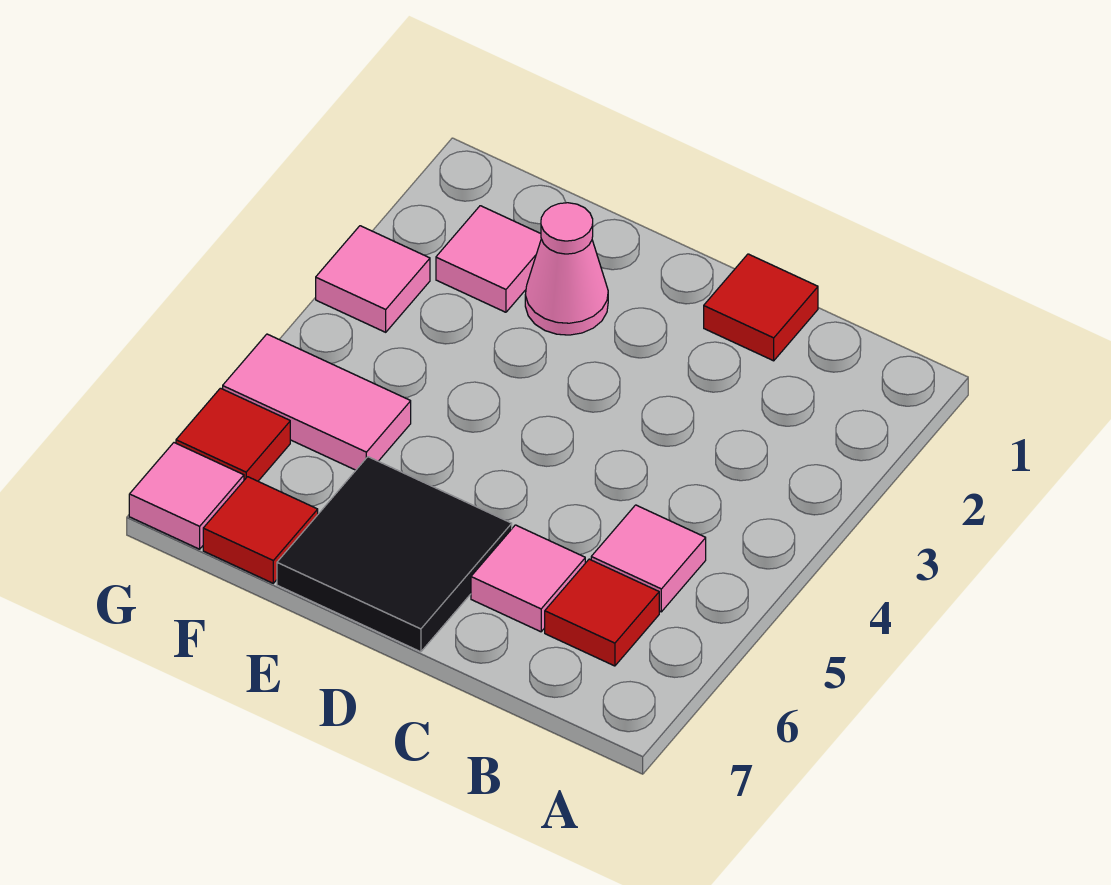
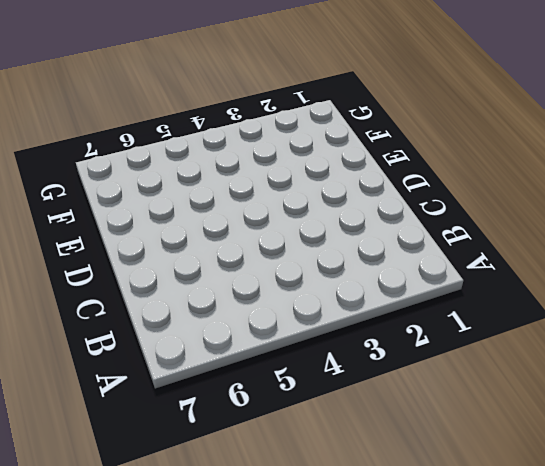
none -> pink tile B5 level 1
none -> red tile B6 level 1
none -> red tile C1 level 1

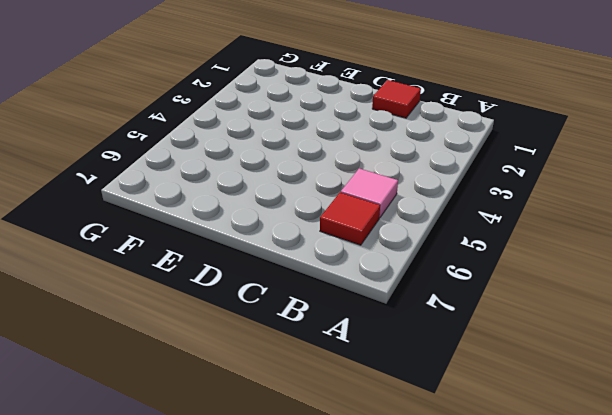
none -> pink tile C6 level 1
none -> black tile D6:E7 level 1
none -> pink cone E2 level 1

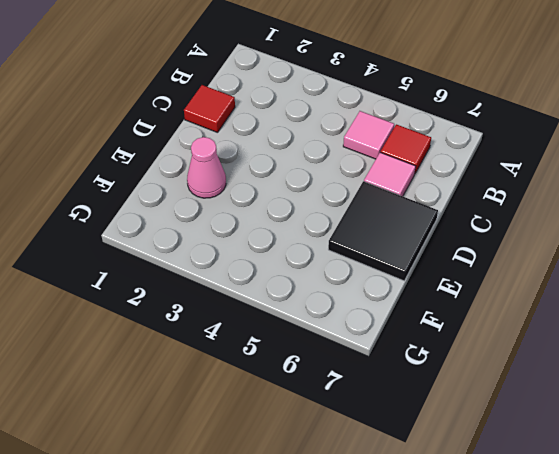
none -> pink tile F2 level 1
none -> pink tile F5:G5 level 1
none -> red tile F7 level 1

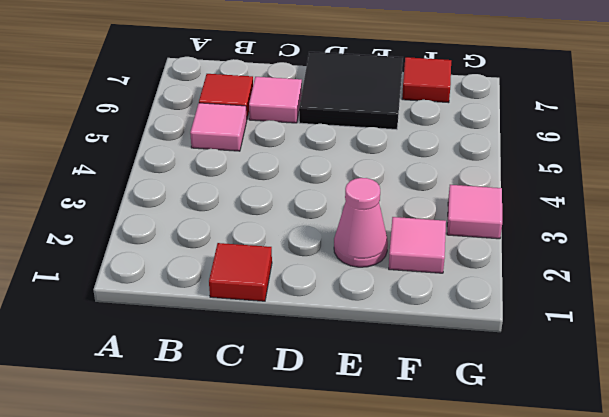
none -> pink tile F5:G5 level 1
none -> red tile G6 level 1
none -> pink tile G7 level 1

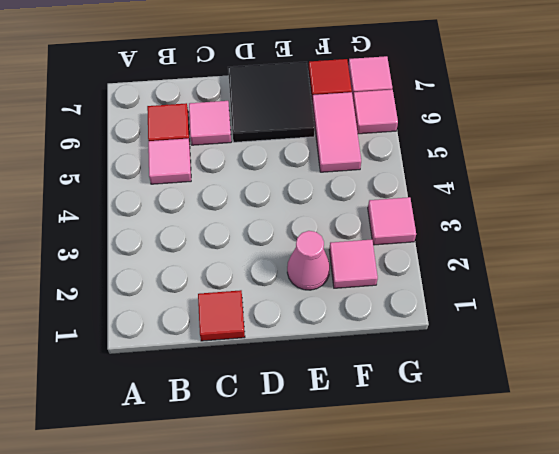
pink tile F5:F6 level 1 -> pink tile F5:G5 level 1
pink tile G6 level 1 -> red tile G6 level 1

